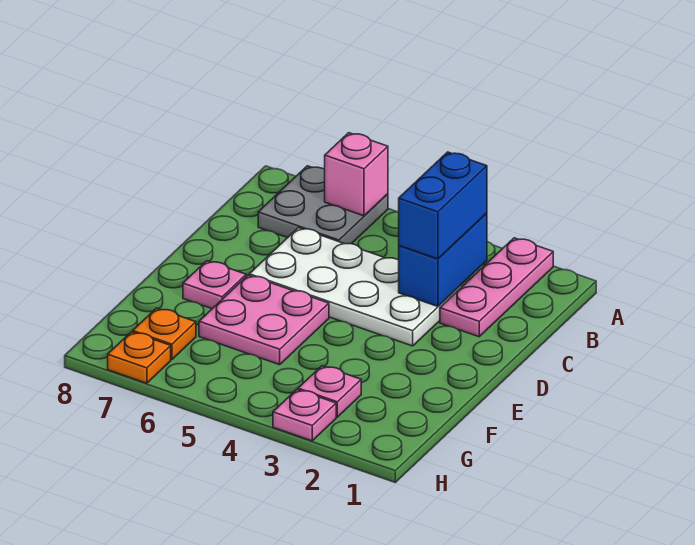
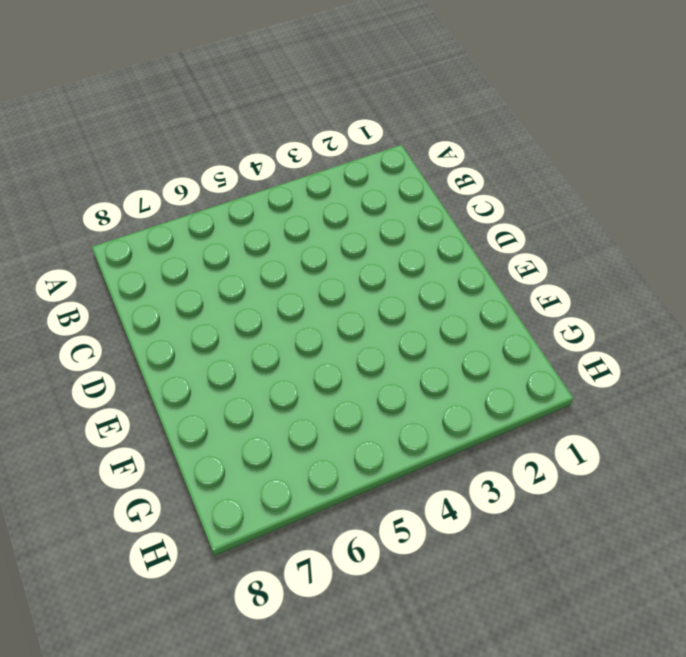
none -> pink plate A2:C2 level 1
none -> grey plate A6:B7 level 1
none -> white plate C3:D6 level 1

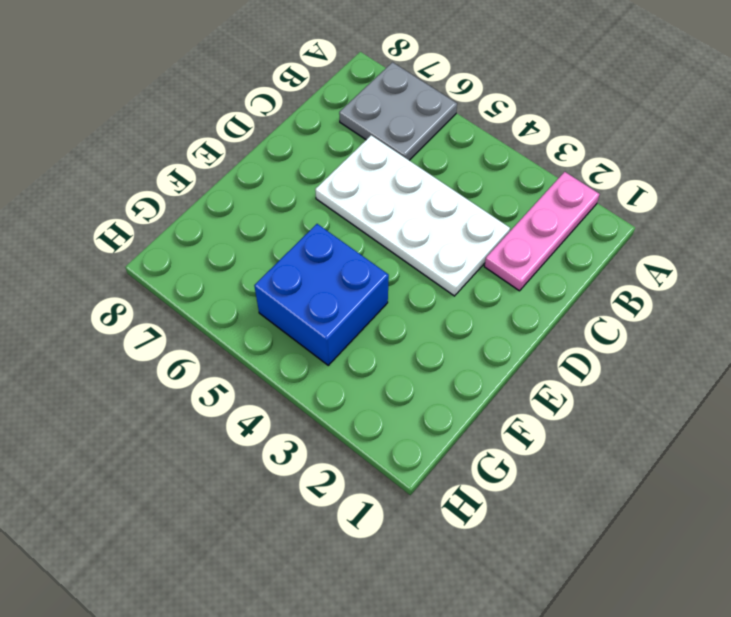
blue brick F4:G5 level 1 -> pink plate E5:F6 level 1
none -> pink plate E7 level 1
none -> pink plate G3 level 1
none -> orange plate G7 level 1

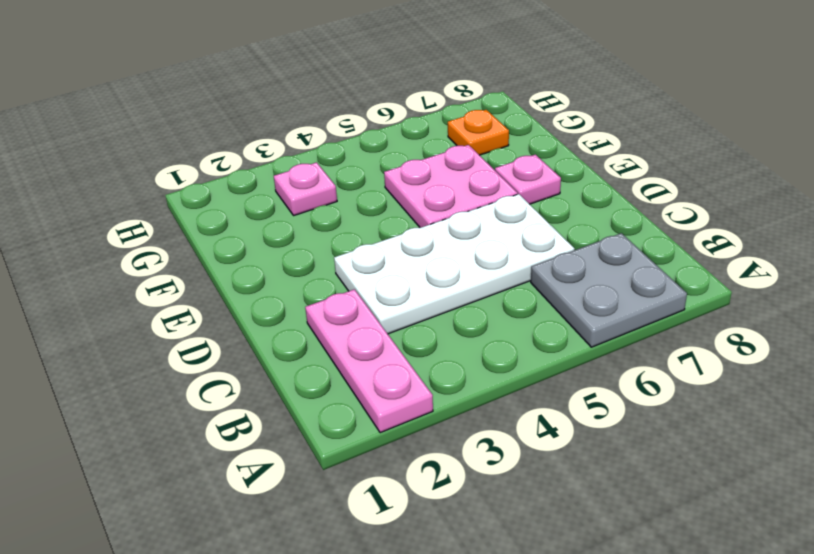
none -> pink plate H3 level 1
none -> orange plate H7 level 1
none -> pink brick A6 level 2

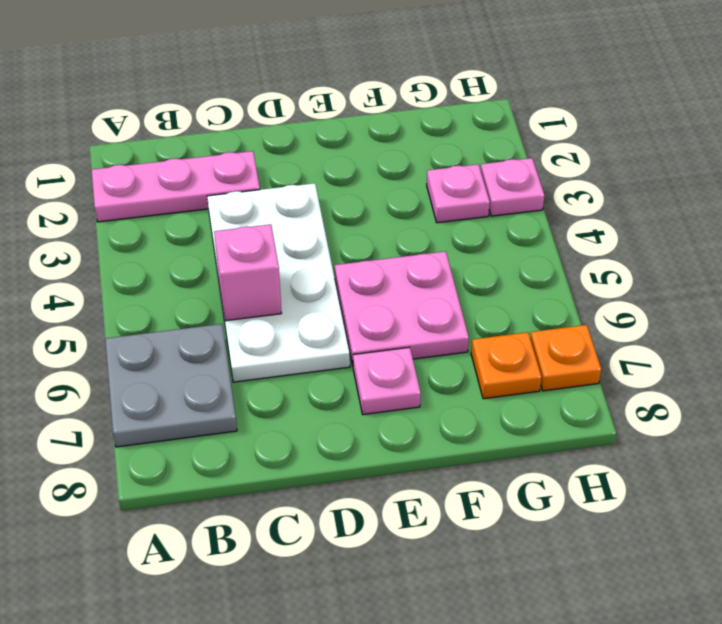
pink brick C5 level 2 -> pink brick A6 level 2
none -> blue brick B3:C3 level 2
none -> blue brick B3:C3 level 3

